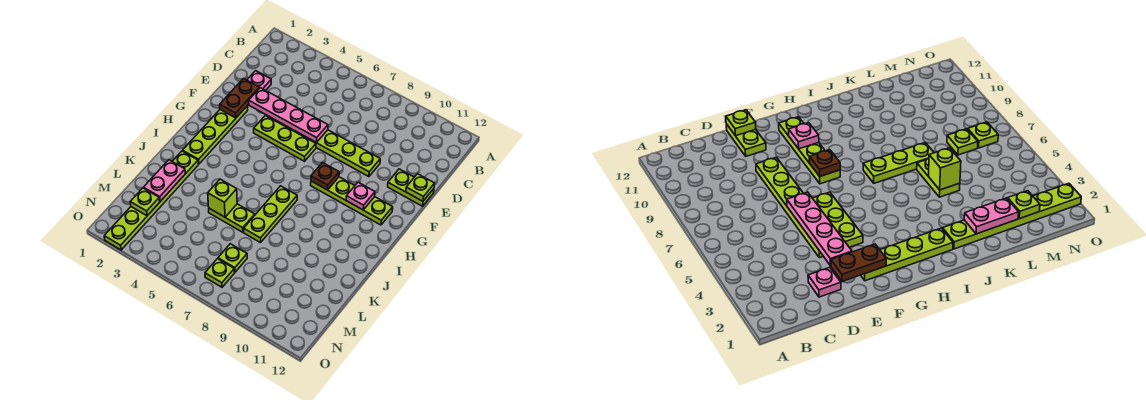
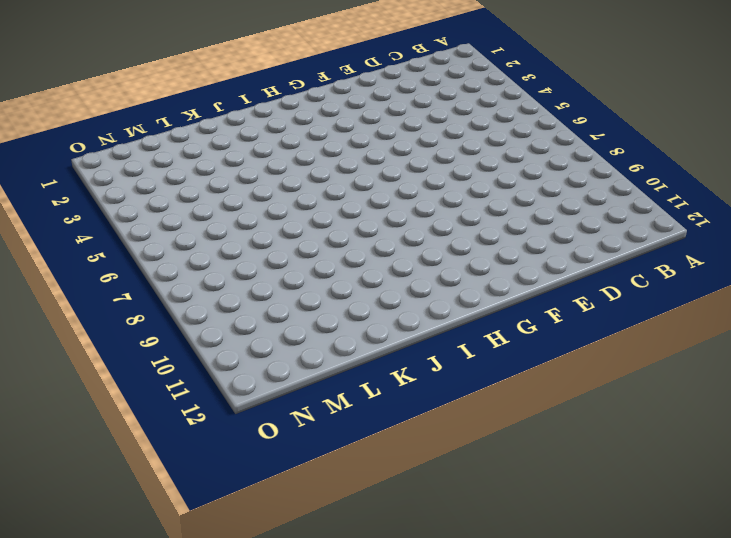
none -> pink plate D2 level 1
none -> lime plate E4:E9 level 1
none -> lime plate E11:E12 level 1

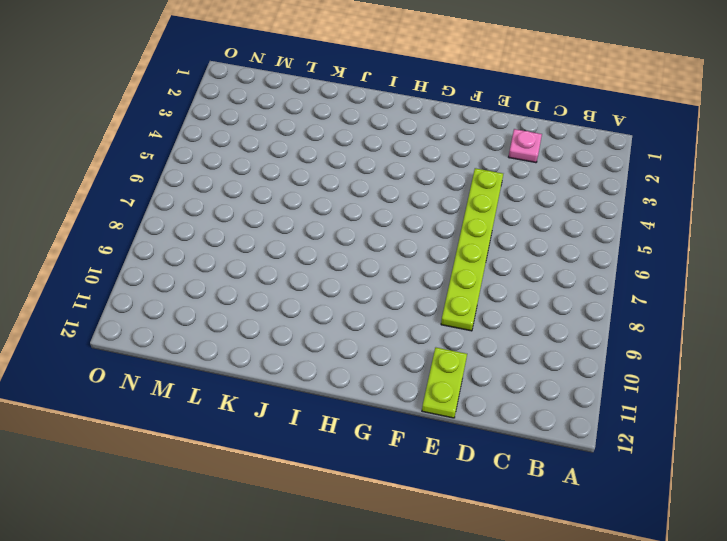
none -> lime plate F2:I2 level 1
none -> lime plate F4:F6 level 1
none -> lime plate G8:G11 level 1

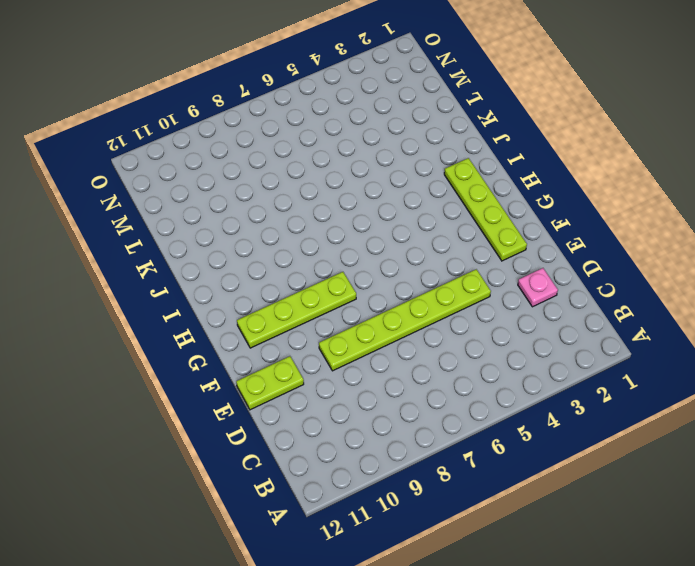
none -> lime plate F4:F6 level 1
none -> lime plate I7:K7 level 1
none -> lime plate J2:O2 level 1

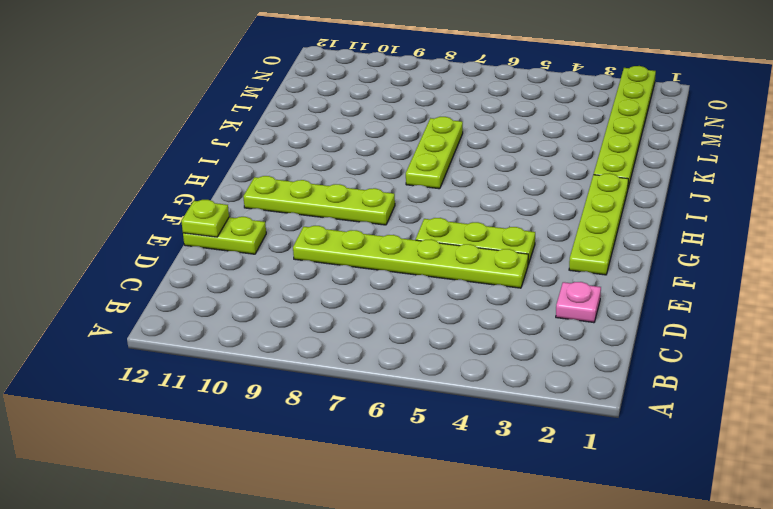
none -> lime plate K5:K6 level 1
none -> lime plate M7 level 1
none -> lime plate N7 level 1

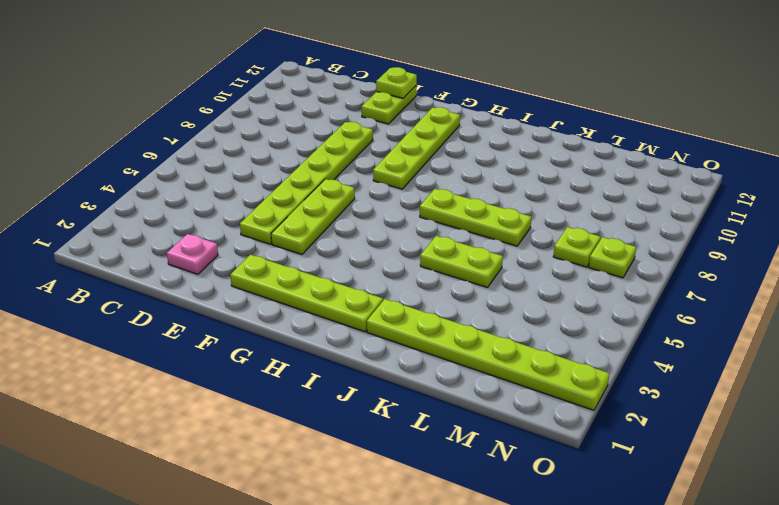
lime plate J5:K5 level 1 -> lime plate K5:K6 level 1
none -> brown plate E2:F2 level 2
none -> pink plate E3:E6 level 2
none -> brown plate G8 level 2

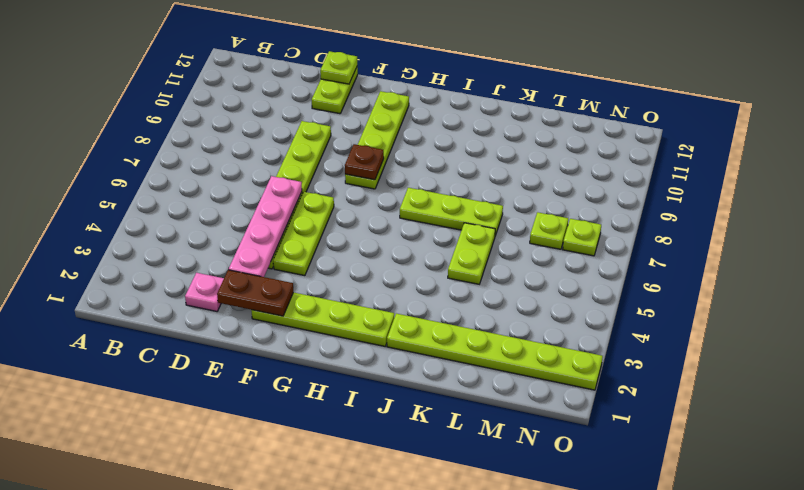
none -> pink plate G10 level 2
none -> pink plate K2:L2 level 2
none -> lime brick K5 level 2

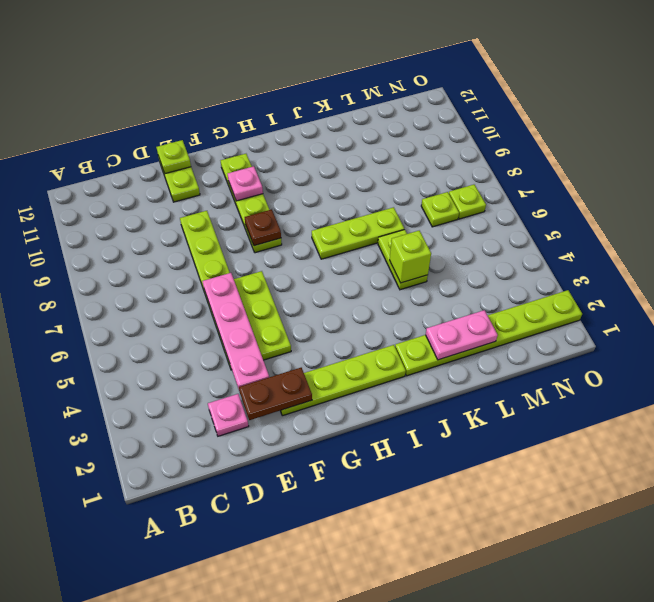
none -> lime plate M2 level 2

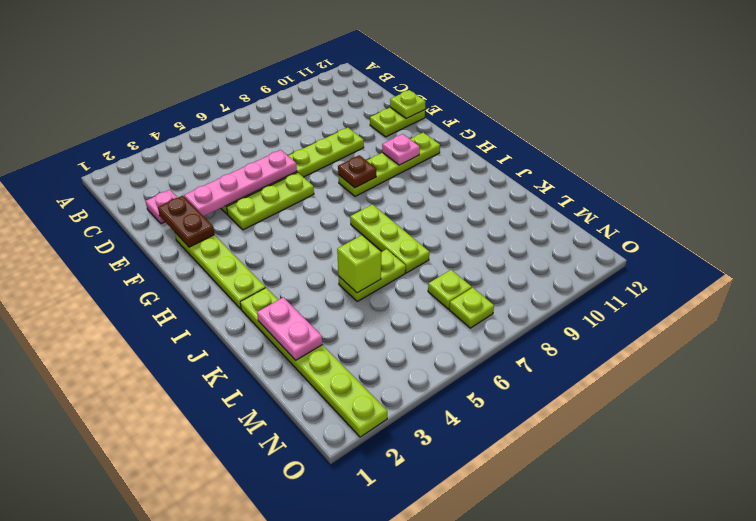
none -> lime plate M2 level 2

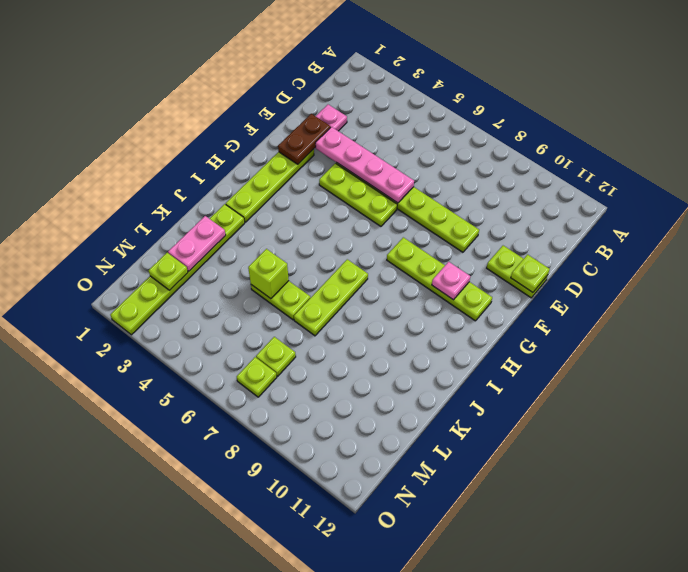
none -> brown plate G8 level 2

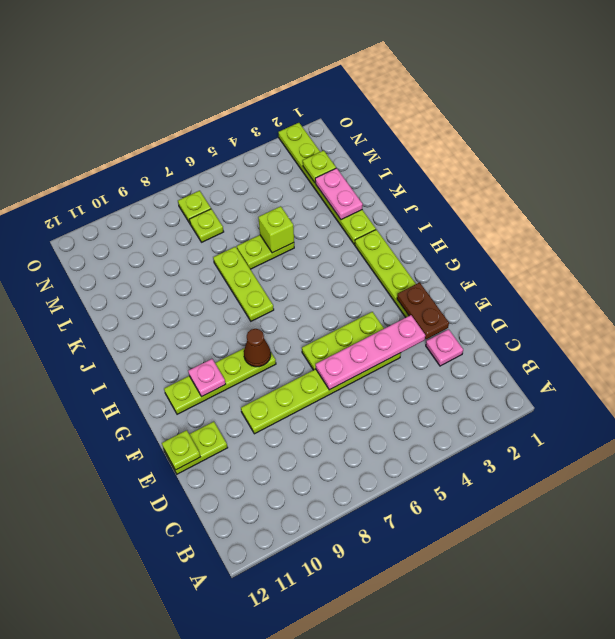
brown cone G8 level 2 -> brown plate G8 level 2

